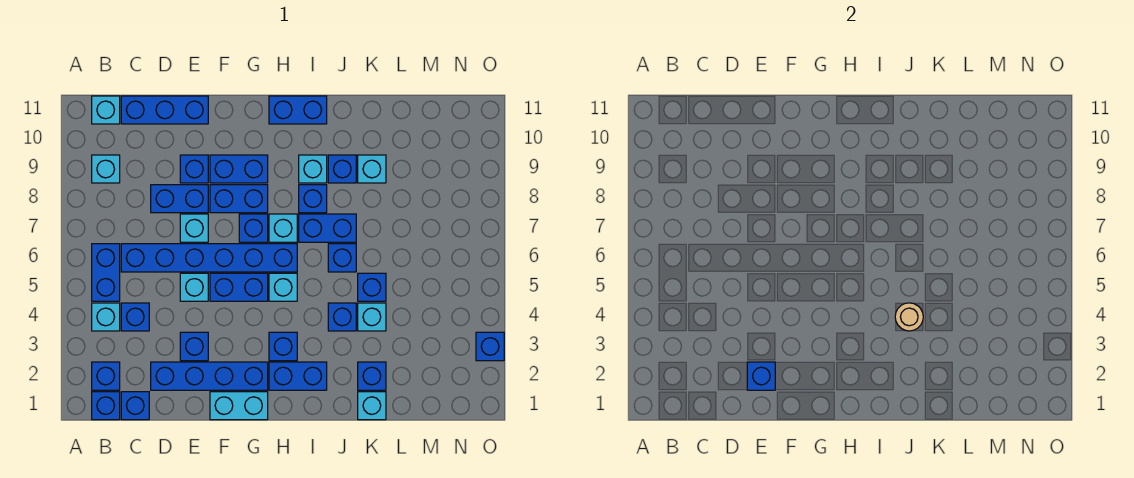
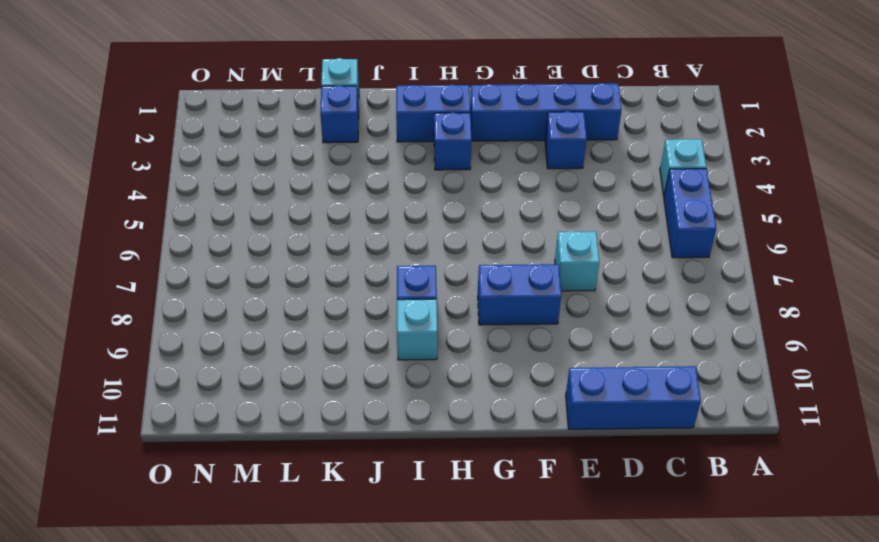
none -> blue brick B1 level 1
none -> blue brick B2 level 1
none -> cyan brick B9 level 1
none -> cyan brick B11 level 1

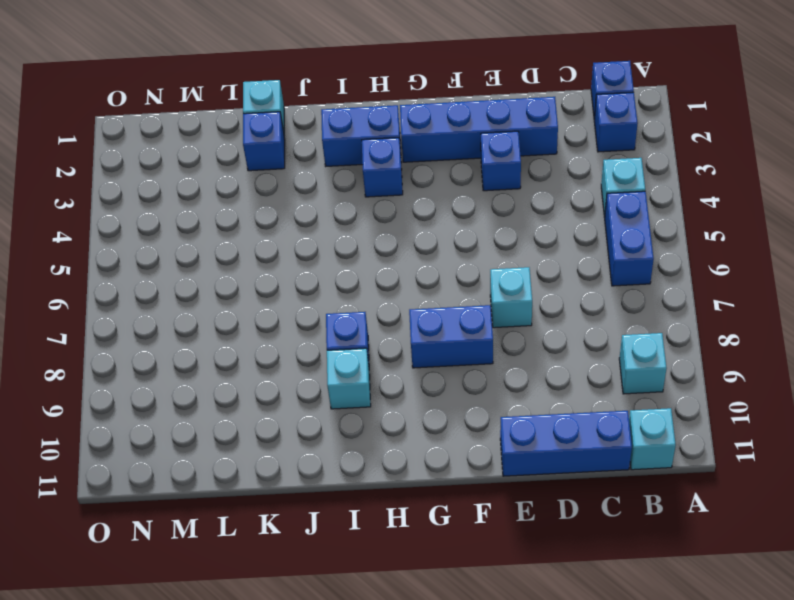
none -> blue brick C1 level 1
none -> blue brick C4 level 1
none -> blue brick C6:H6 level 1
none -> blue brick D8:E8 level 1

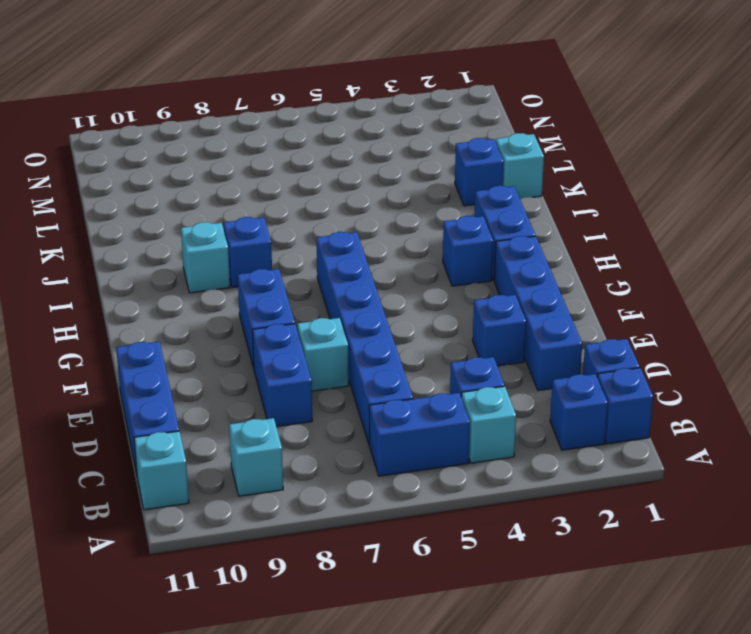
none -> cyan brick E5 level 1
none -> blue brick E9 level 1
none -> cyan brick F1:G1 level 1
none -> blue brick F5:G5 level 1

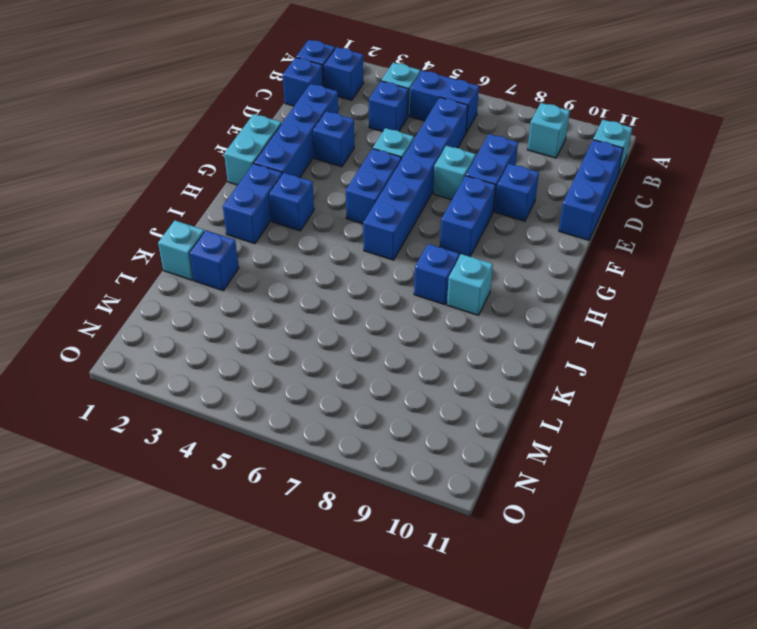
none -> blue brick F9:G9 level 1
none -> blue brick G7 level 1
none -> cyan brick H5 level 1
none -> cyan brick H7 level 1

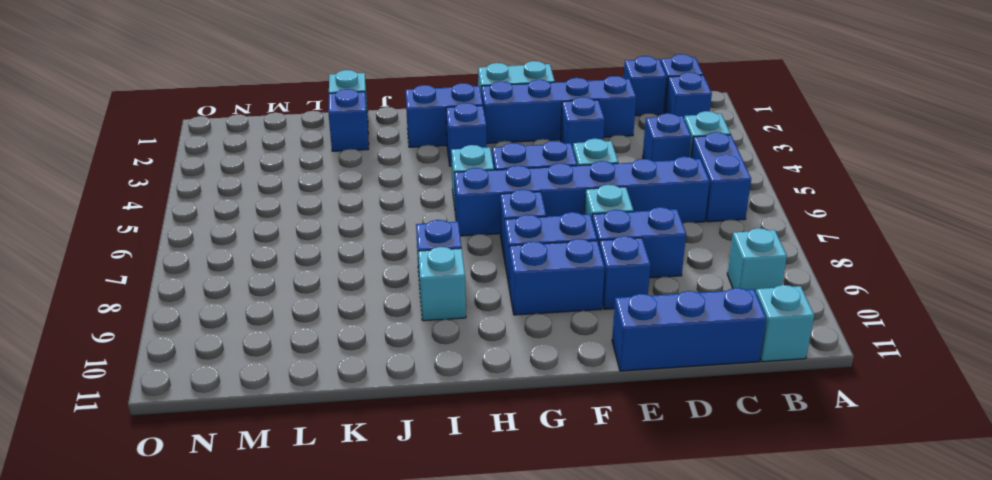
none -> cyan brick H7 level 1
none -> blue brick H11:I11 level 1
none -> blue brick I7:J7 level 1
none -> blue brick J4 level 1

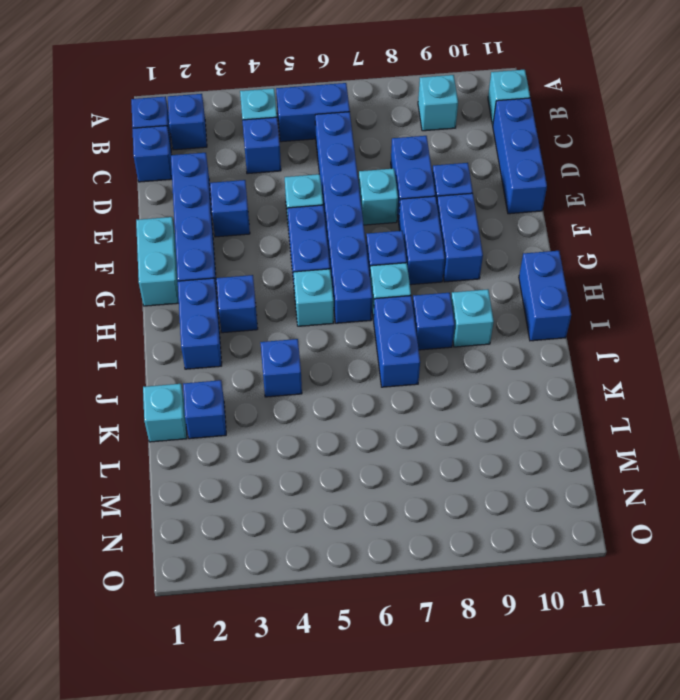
none -> blue brick J6 level 1
none -> blue brick J9 level 1
none -> cyan brick K4 level 1
none -> blue brick K5 level 1

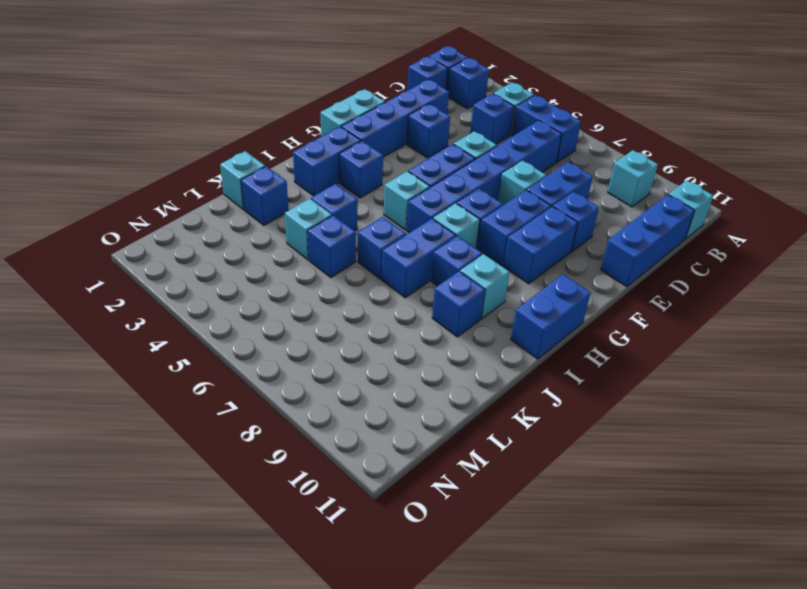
none -> cyan brick K9 level 1
none -> blue brick O3 level 1
none -> blue brick E2 level 2
none -> tan round brick J4 level 2

